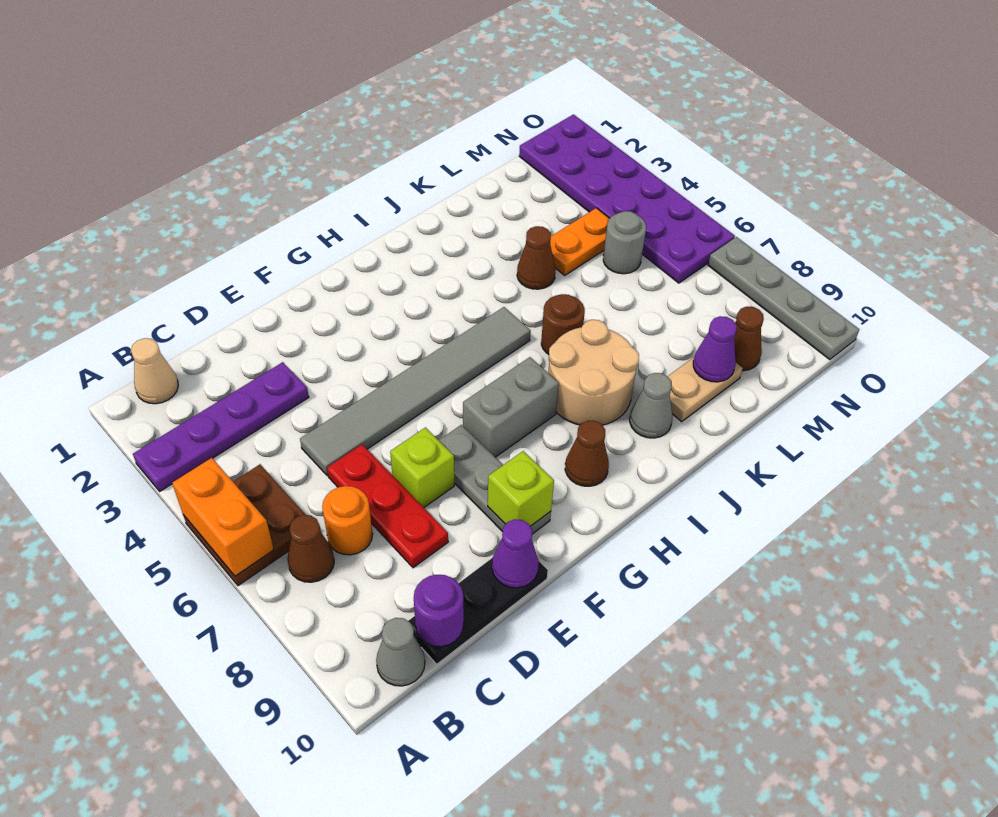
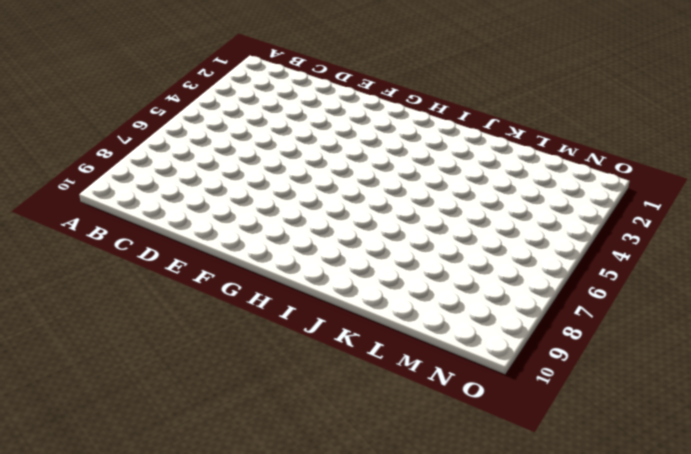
none -> purple plate A3:D3 level 1
none -> brown plate A5:B6 level 1
none -> tan cone B1 level 1

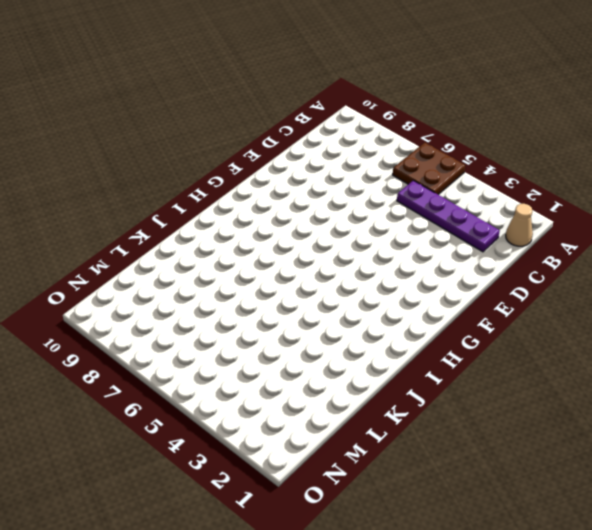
purple plate C2:C5 level 1 -> purple plate A3:D3 level 1
none -> brown cone B7 level 1
none -> grey cone B10 level 1
none -> orange round brick C7 level 1

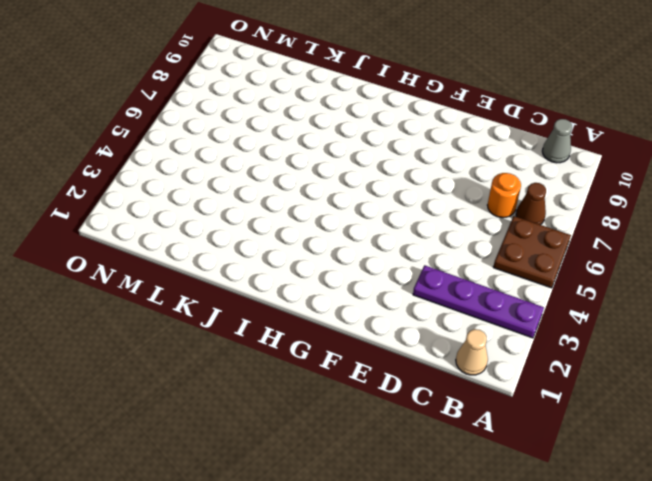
none -> black plate C10:E10 level 1
none -> grey tile D5:I5 level 1
none -> red plate D6:D8 level 1

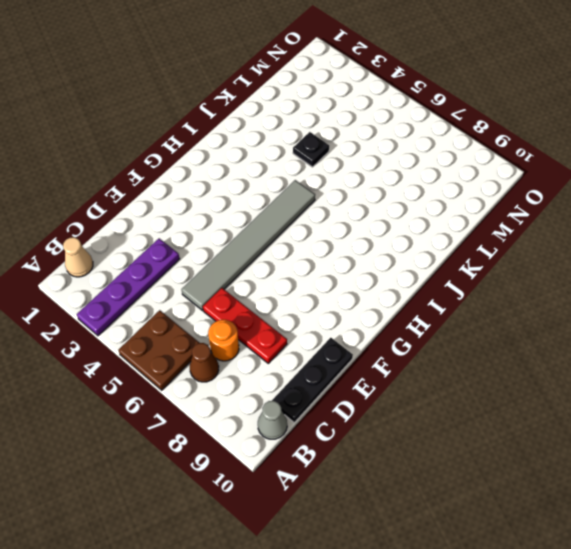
black plate K4 level 1 -> brown cone K4 level 1
none -> lime brick E7 level 1
none -> grey plate F7:F9 level 1
none -> grey brick G7:H7 level 1

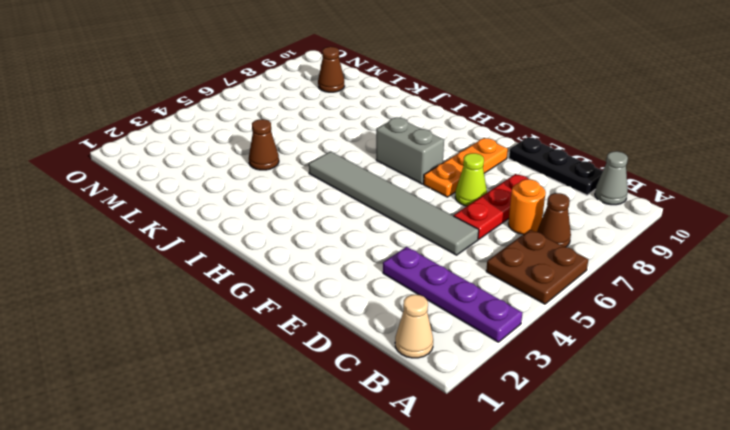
lime cone E7 level 1 -> lime brick E7 level 1
orange plate F7:F9 level 1 -> grey plate F7:F9 level 1
none -> brown cone H9 level 1
none -> tan round brick I7:J8 level 1
none -> brown round brick J6 level 1

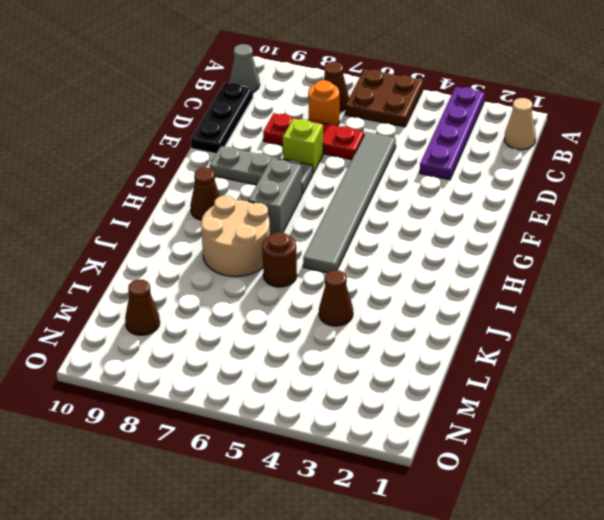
none -> grey cone J9 level 1
none -> tan plate K9:L9 level 1
none -> orange plate L4:M4 level 1

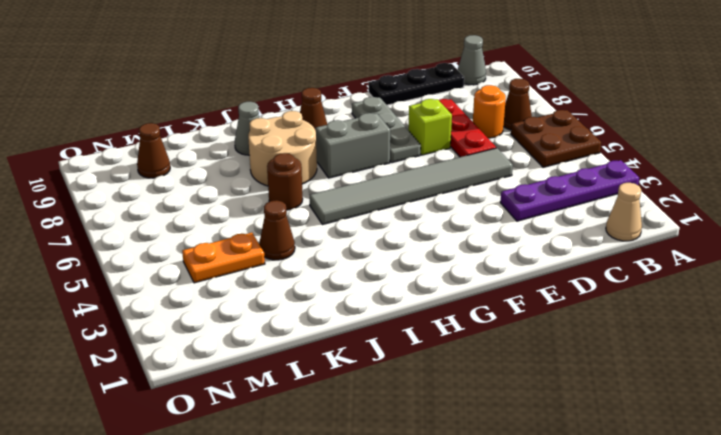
none -> tan plate K9:L9 level 1
none -> grey round brick M5 level 1
none -> purple plate N1:O6 level 1

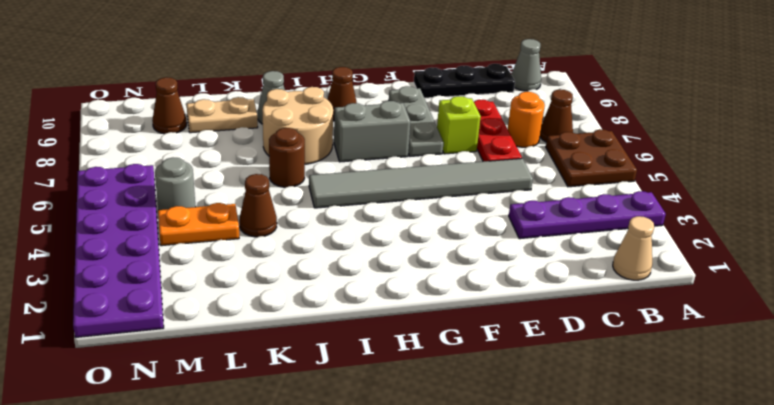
none -> grey plate O7:O10 level 1
none -> orange brick A5:A6 level 2
none -> purple round brick C10 level 2

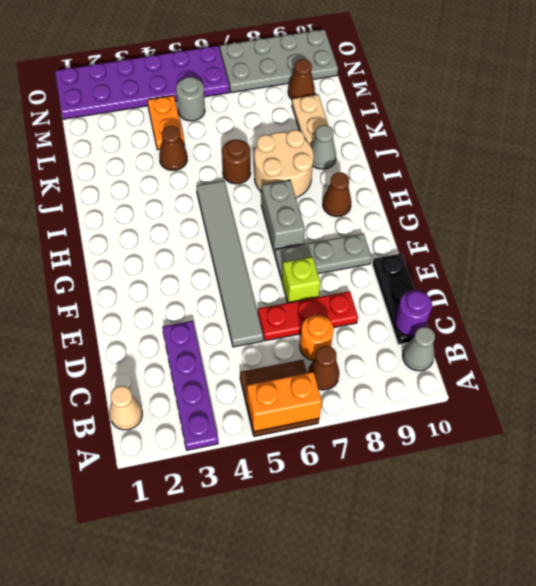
grey plate N7:O10 level 1 -> grey plate O7:O10 level 1
none -> purple cone E10 level 2
none -> lime brick F9 level 2
none -> purple cone L9 level 2

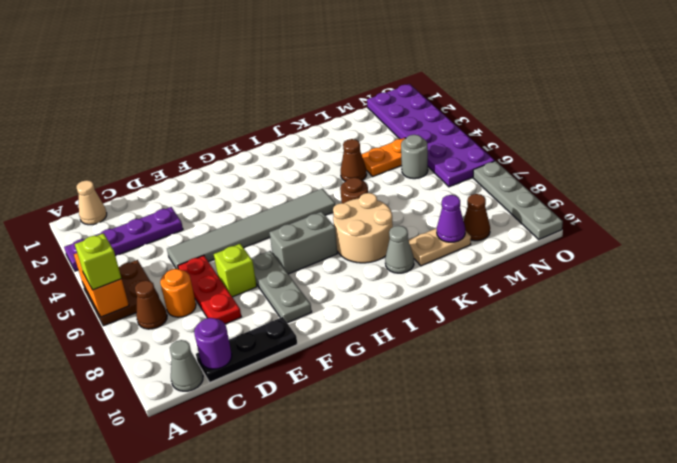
lime brick A6 level 3 -> lime brick F9 level 2
none -> brown cone H9 level 1
none -> purple cone E10 level 2

